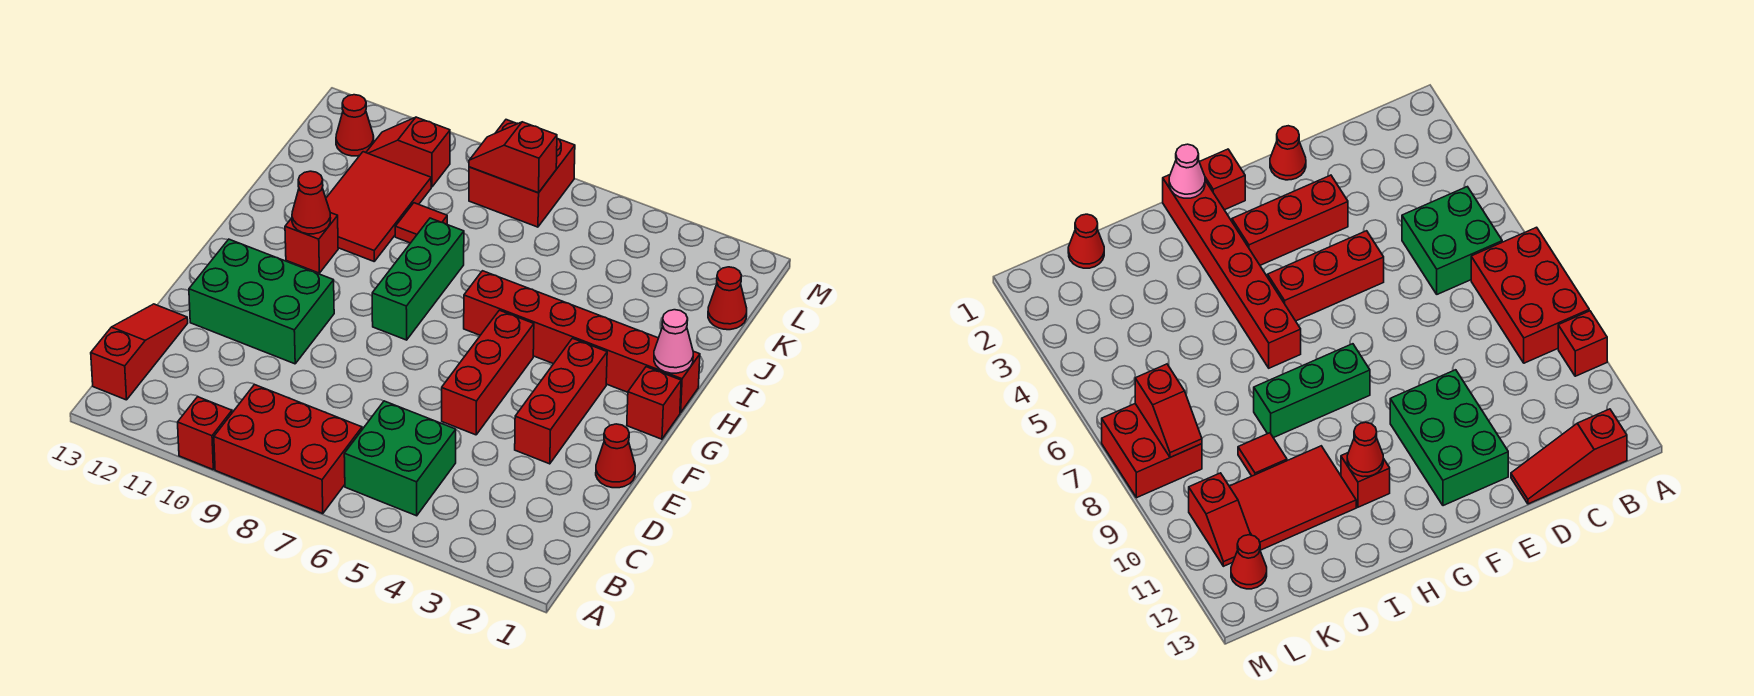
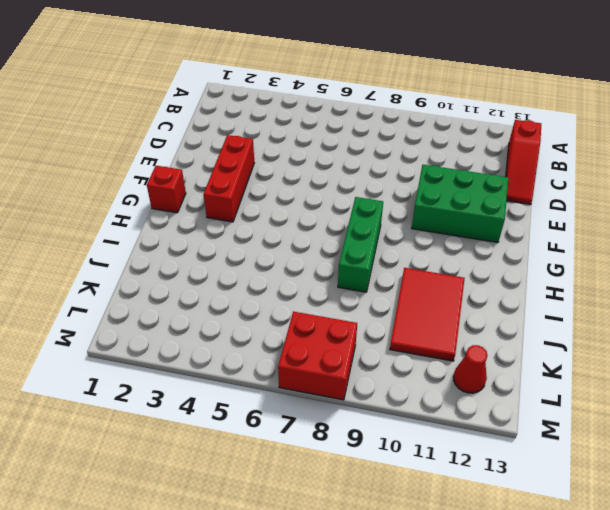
none -> red brick A7:B9 level 1
none -> red brick A10 level 1
none -> green brick B5:C6 level 1

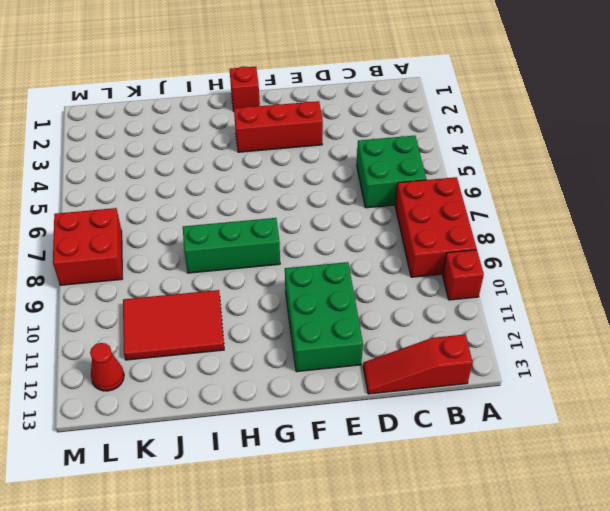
none -> red cone E1 level 1
none -> red brick E5:G5 level 1
none -> red brick H1:H6 level 1

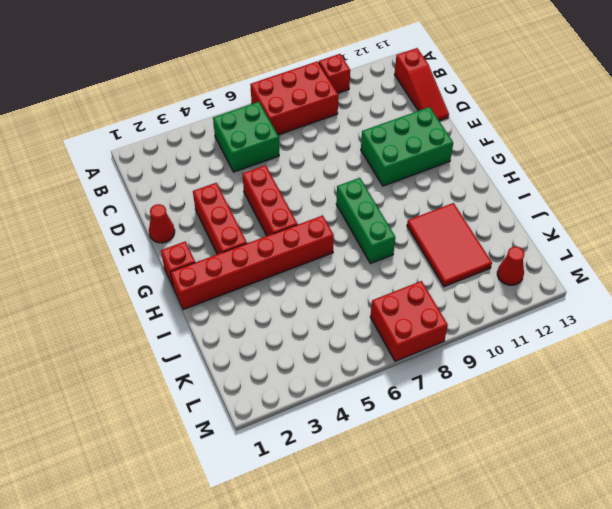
none -> red brick H11 level 1
none -> red tile J9 level 1
none -> red cone K1 level 1

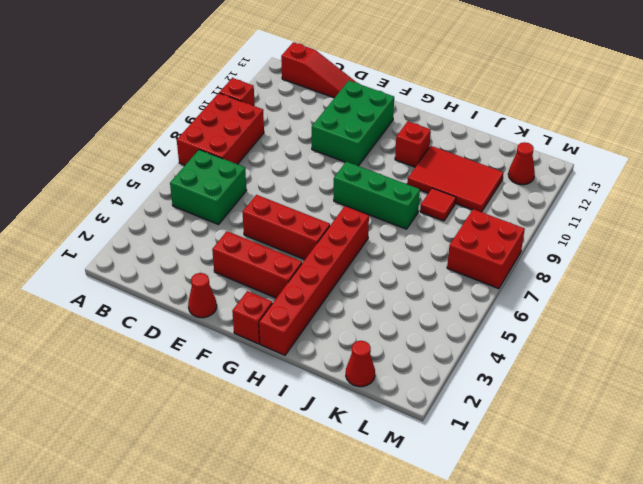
none -> red slope L10:L11 level 1 top 10
none -> pink cone H1 level 2
none -> red cone H11 level 2

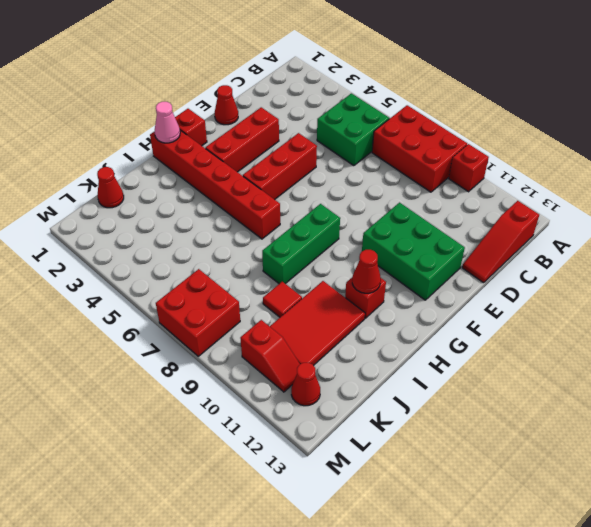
none -> red slope L7:L8 level 2 top 7

